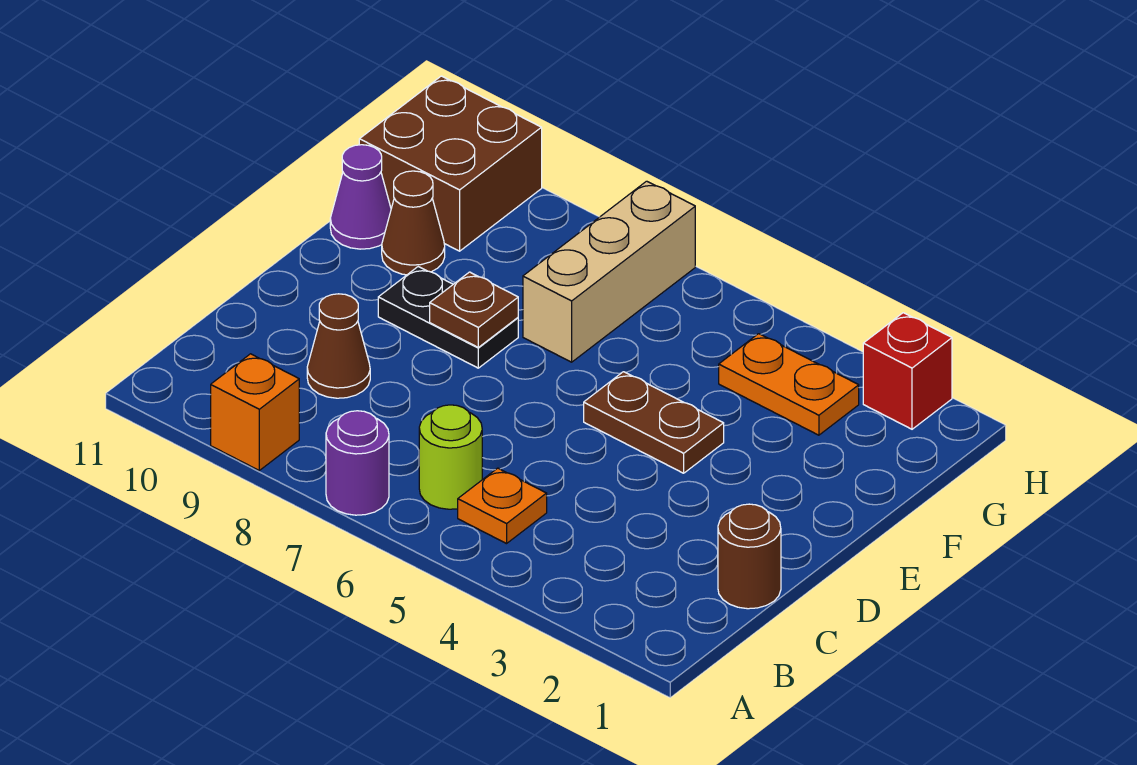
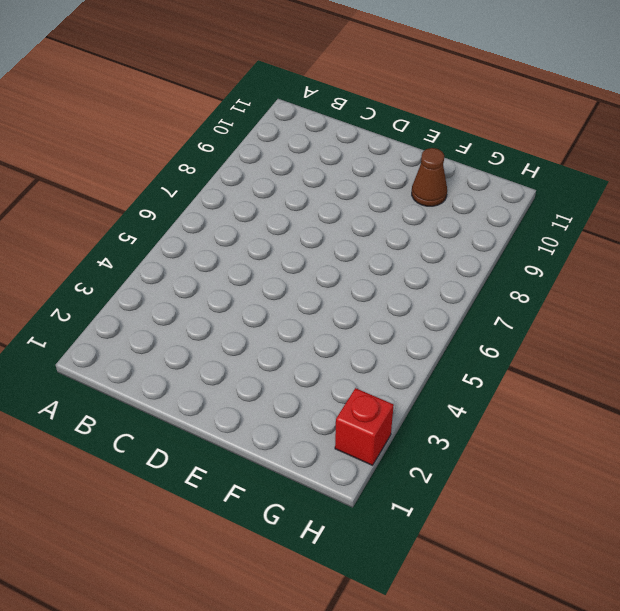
none -> purple round brick A7 level 1
none -> orange brick A9 level 1
none -> orange plate B5 level 1

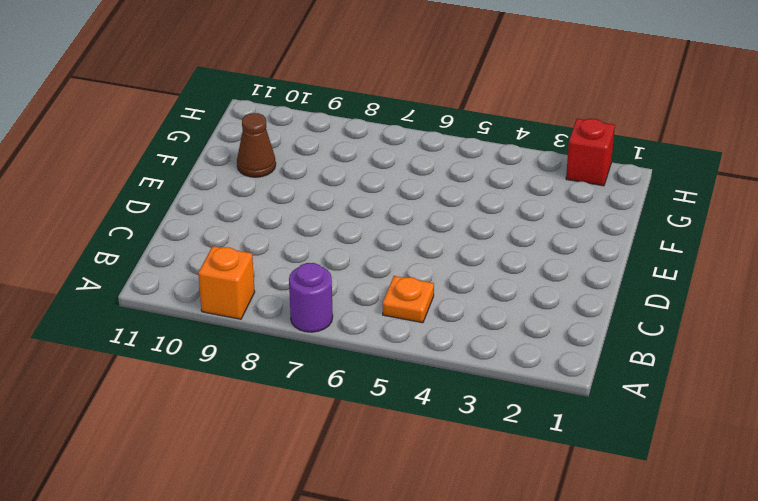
none -> lime round brick B6 level 1
none -> brown round brick C1 level 1
none -> brown cone C9 level 1

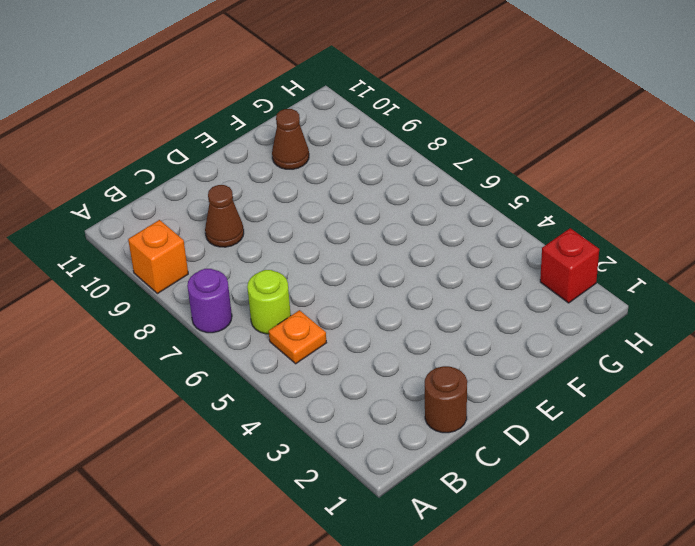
none -> brown plate E4:E5 level 1
none -> black plate E8:E9 level 1
none -> tan brick F7:H7 level 1

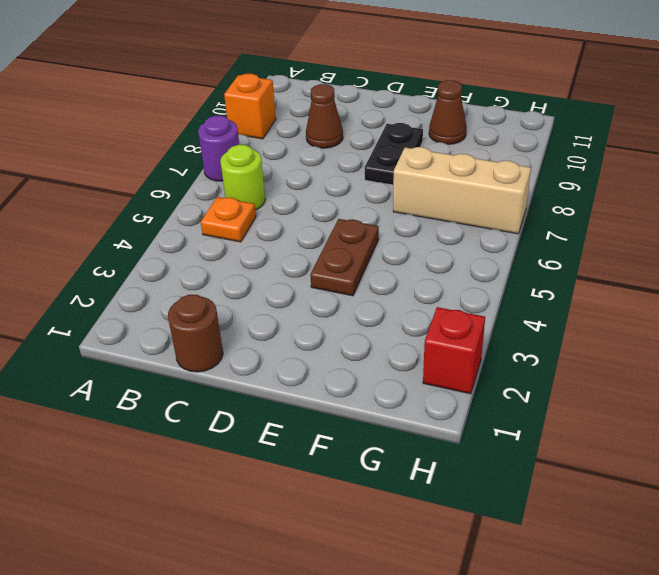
none -> purple cone F11 level 1
none -> orange plate G3:G4 level 1
none -> brown brick G10:H11 level 1

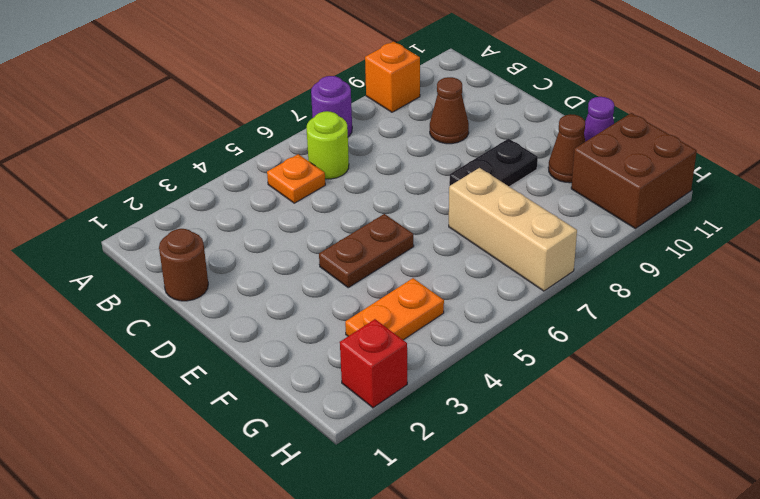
none -> brown plate E8 level 2

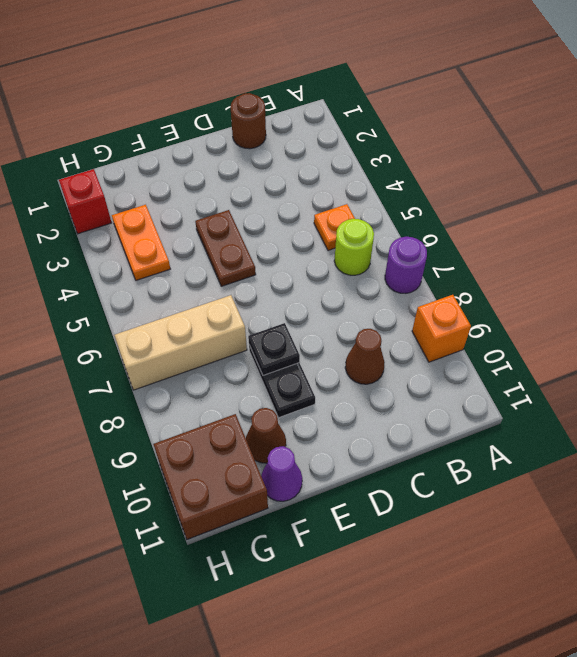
black plate E8 level 2 -> brown plate E8 level 2

